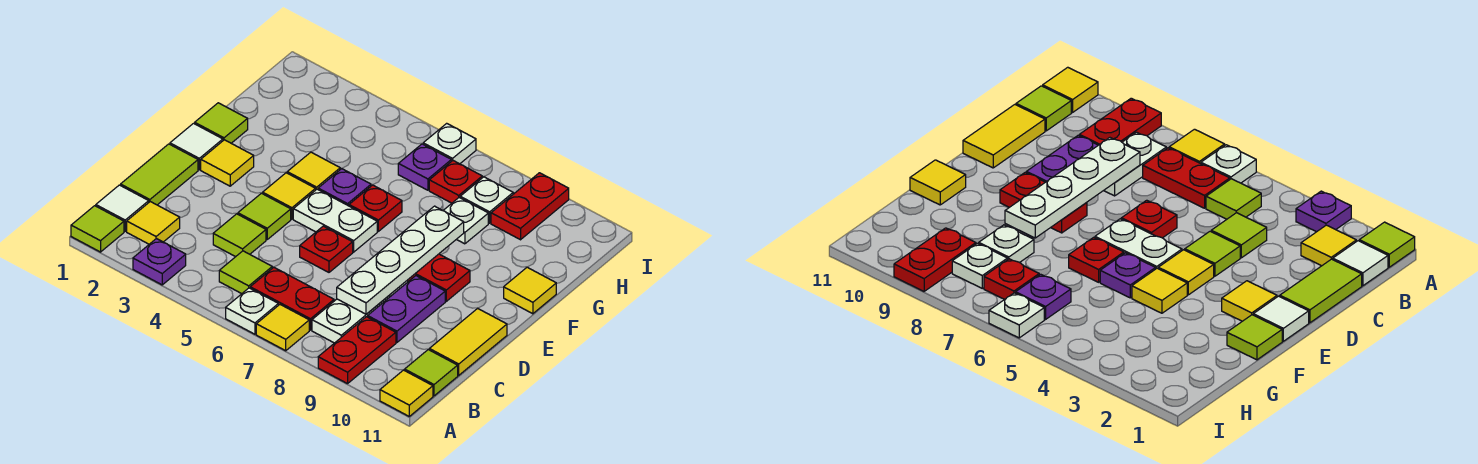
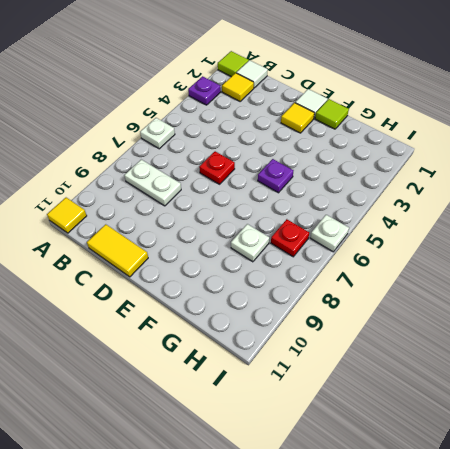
none -> yellow tile A7 level 1
none -> red plate A9:B9 level 1
none -> lime tile B5 level 1
none -> red plate B6:B7 level 1

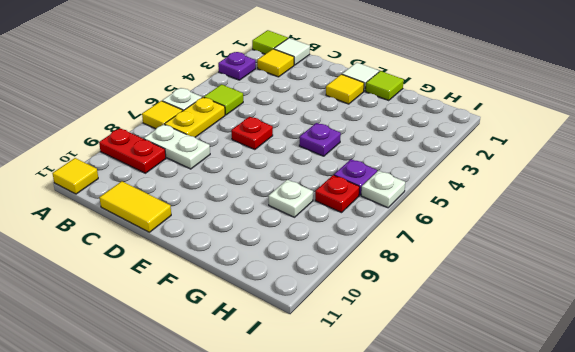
yellow plate B6:B7 level 1 -> red plate B6:B7 level 1
none -> lime tile B11 level 1
none -> lime tile C1:D1 level 1
none -> lime tile C4 level 1
none -> purple plate C9:D9 level 1

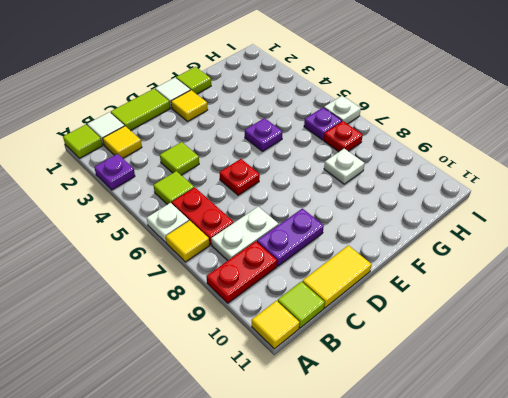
none -> lime tile D4 level 1
none -> yellow tile E4 level 1
none -> white plate E5:E6 level 1
none -> red plate E8:E9 level 1

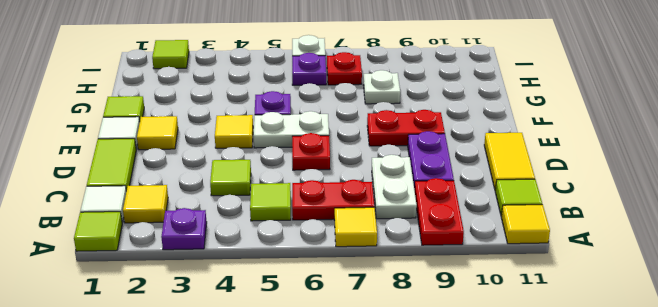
lime tile I2 level 1 -> lime tile D4 level 1
none -> white plate A6 level 1
none -> yellow tile F4 level 1
none -> red plate F6 level 1
none -> yellow tile F11 level 1

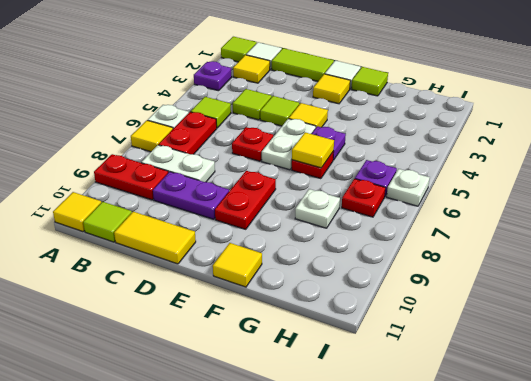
yellow tile F6 level 2 -> yellow tile F4 level 1
none -> white plate H8 level 1
none -> red plate H9:I9 level 1
none -> white plate C8:F8 level 2

